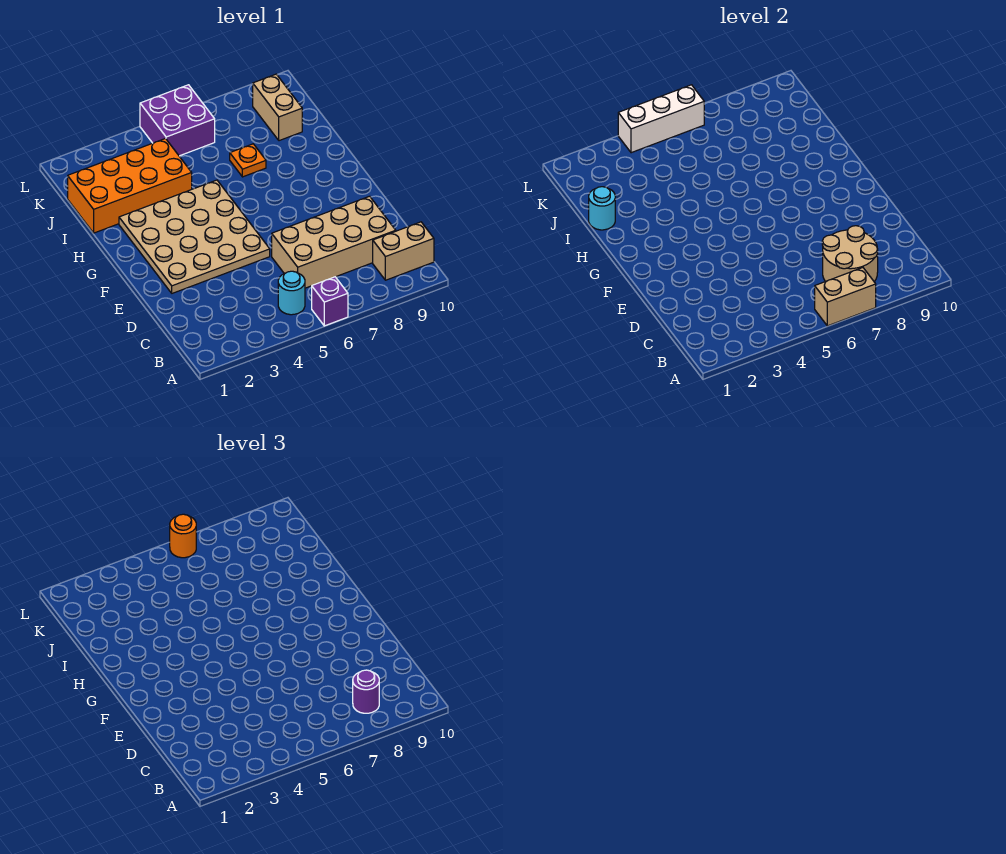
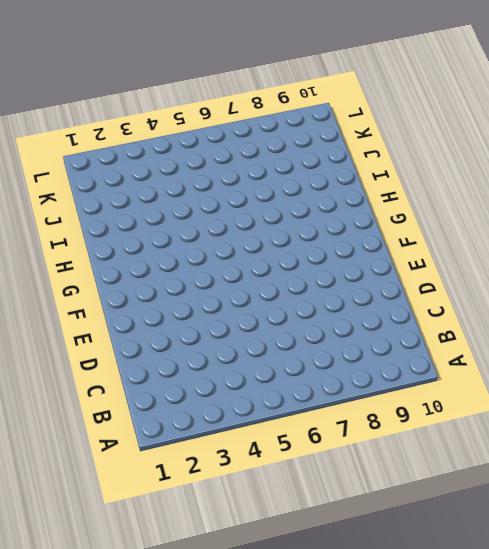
none -> purple brick A6 level 1
none -> cyan round brick B5 level 1
none -> tan brick B9:B10 level 1

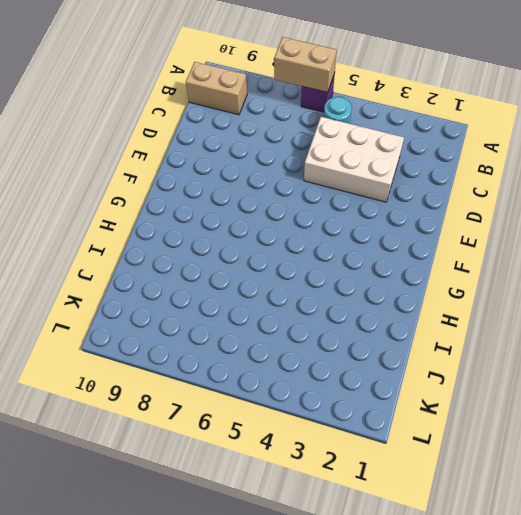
white brick C3:D5 level 1 -> none
none -> tan brick C6:D9 level 1
none -> tan plate E2:H5 level 1
none -> orange brick I1:J4 level 1

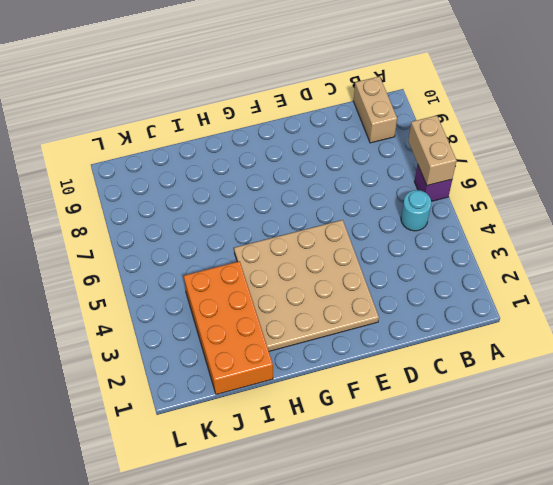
none -> tan brick C6:D9 level 1
none -> orange plate I7 level 1
none -> tan brick J9:K9 level 1

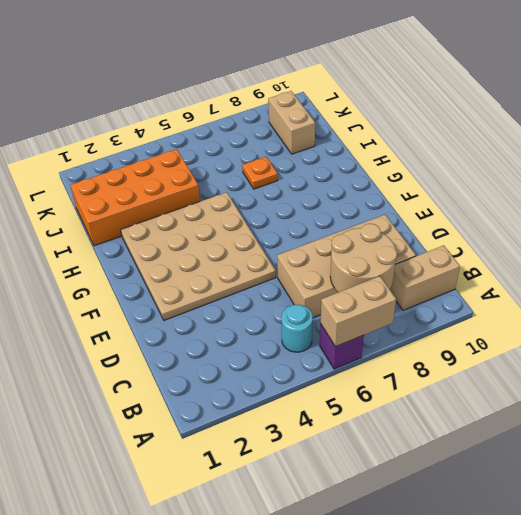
none -> purple brick K5:L6 level 1
none -> cyan round brick I1 level 2
none -> white brick L4:L6 level 2

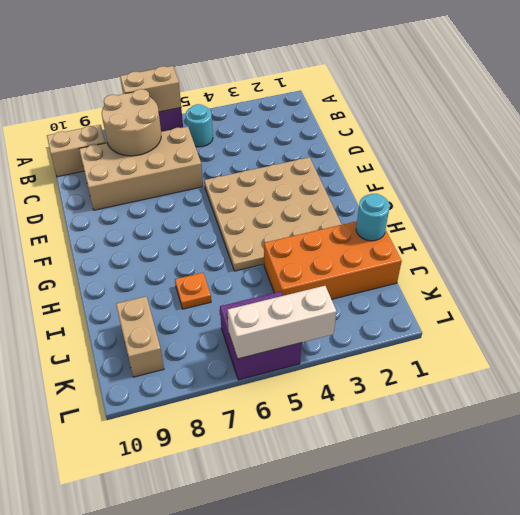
none -> purple round brick B8 level 3
none -> orange round brick L6 level 3

